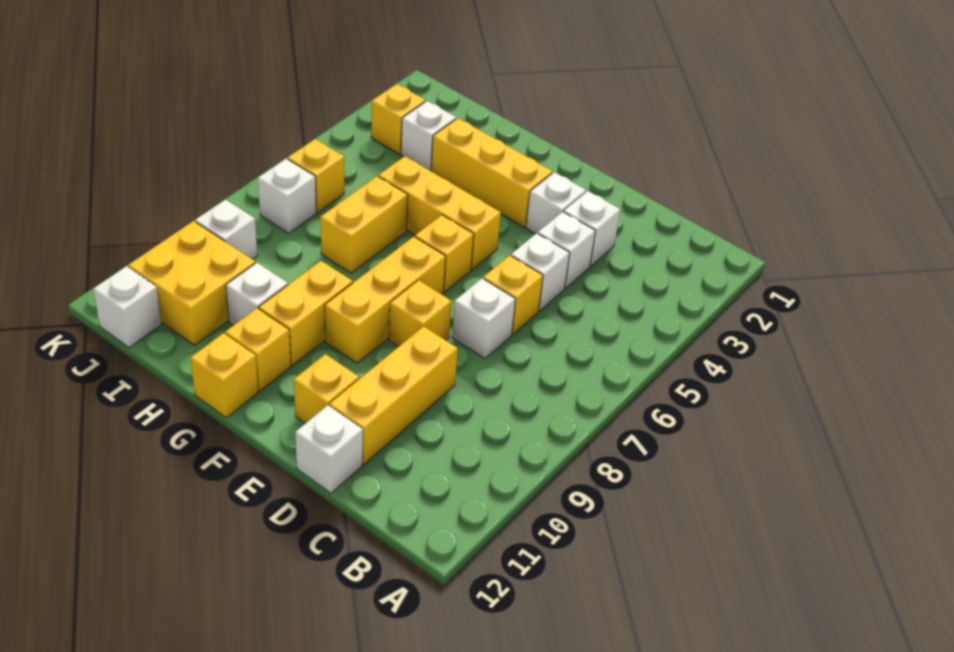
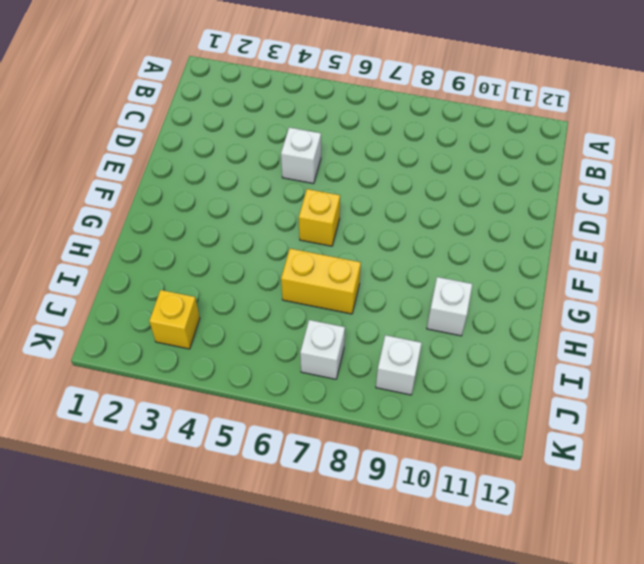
none -> white brick D3 level 1
none -> white brick D4 level 1
none -> yellow brick D6 level 1

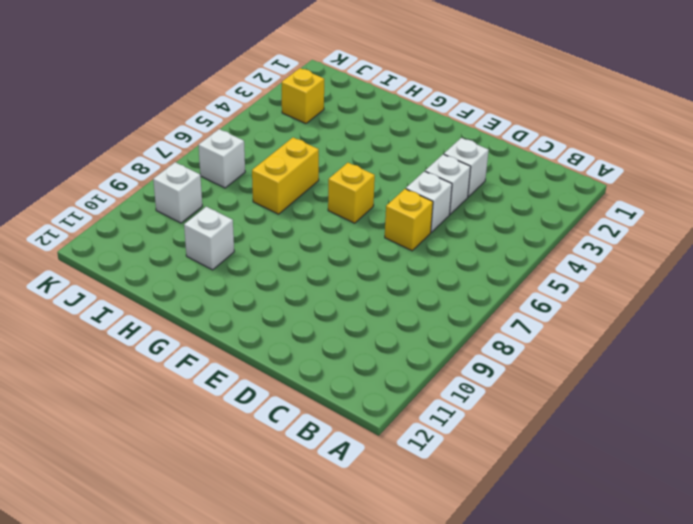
none -> white brick D7 level 1
none -> yellow brick D9:D11 level 1
none -> white brick D12 level 1

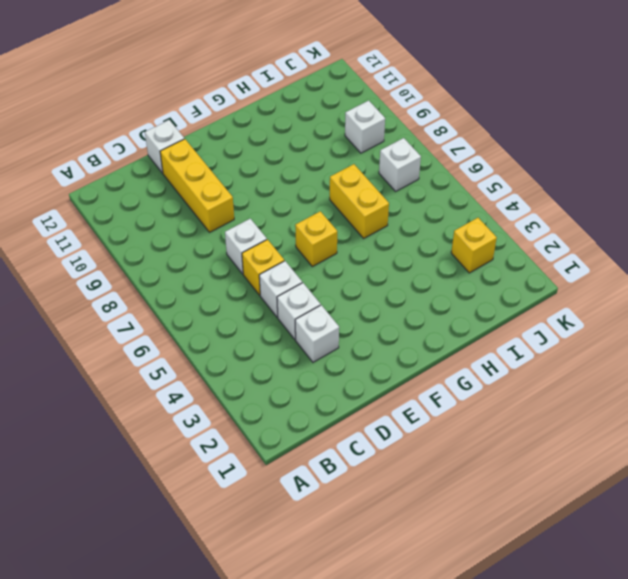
none -> white brick E3 level 1
none -> yellow brick E8 level 1
none -> yellow brick E11 level 1

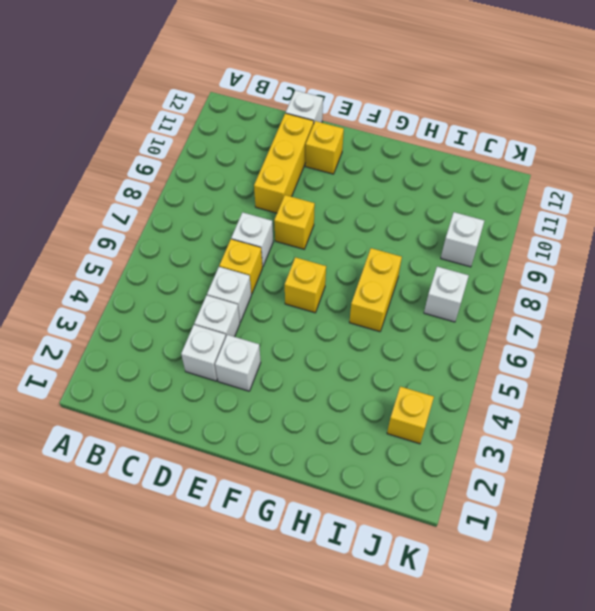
none -> yellow brick F3:H3 level 1
none -> yellow brick F5:H5 level 1
none -> yellow brick F7:F9 level 1

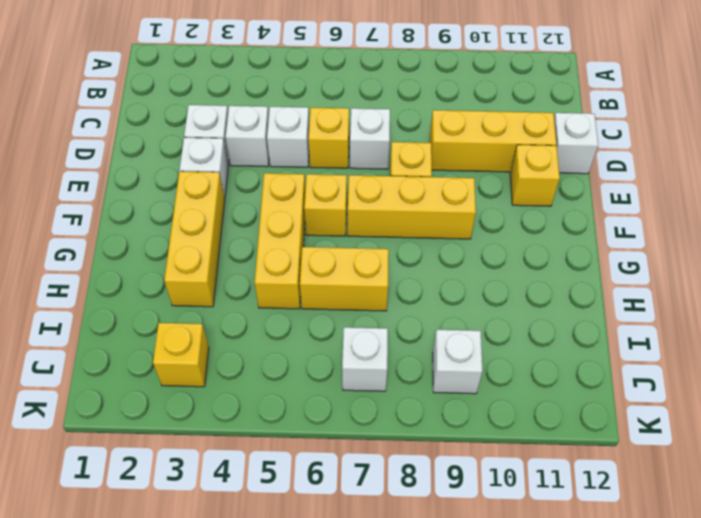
none -> yellow brick G9:G10 level 1
none -> yellow brick G11 level 1
none -> yellow brick G12 level 1

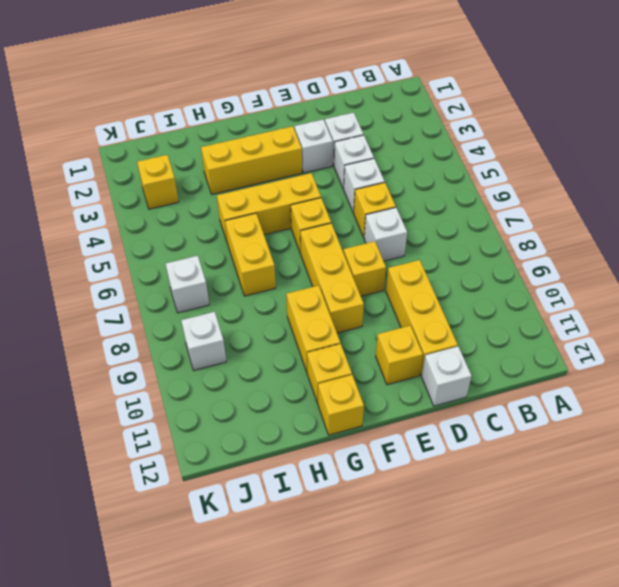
none -> white brick H10 level 1
none -> white brick I3 level 1
none -> yellow brick I10:J11 level 1

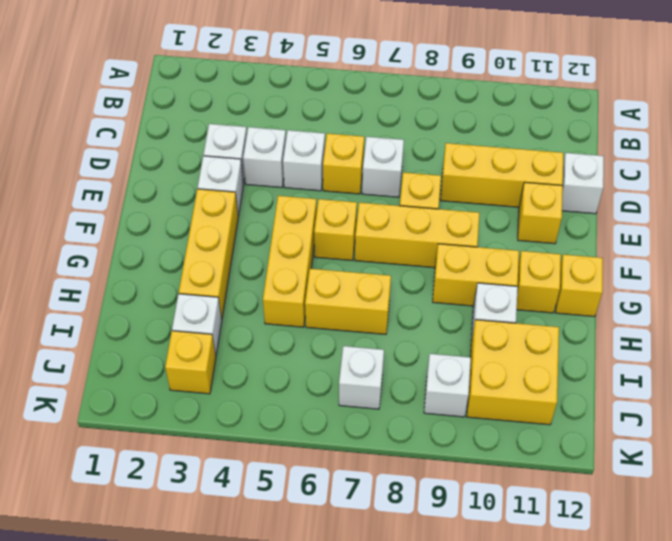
none -> yellow brick J6 level 1
none -> white brick J12 level 1

